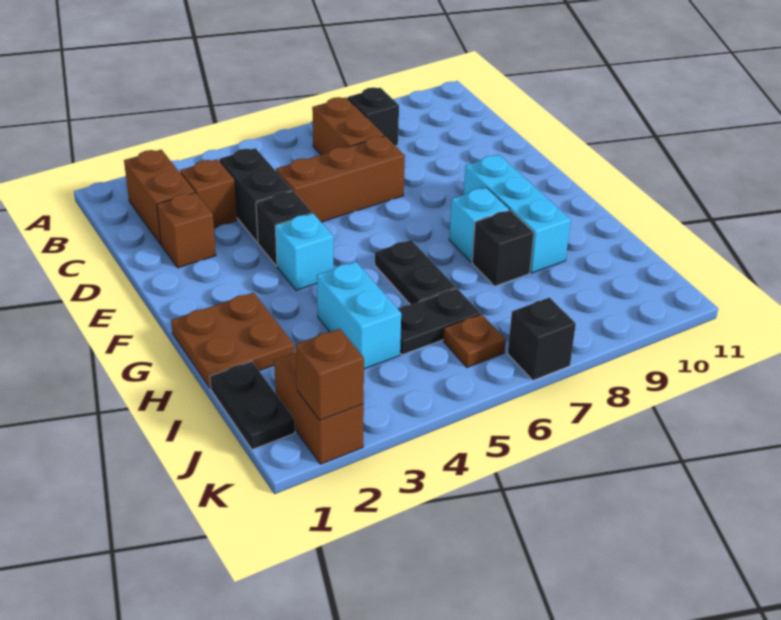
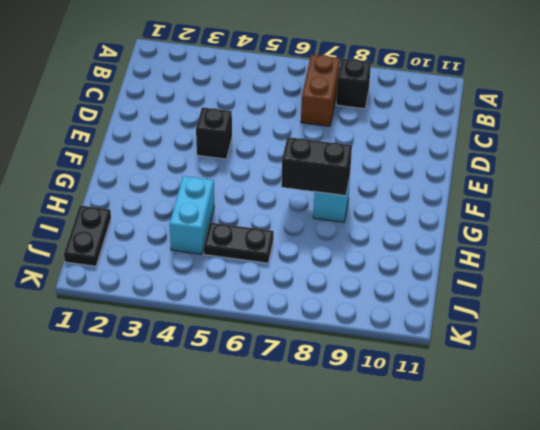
black brick G7:G8 level 2 -> black brick C4:D4 level 1
none -> brown brick B2:C2 level 1
none -> brown brick C3 level 1
none -> brown brick D2 level 1

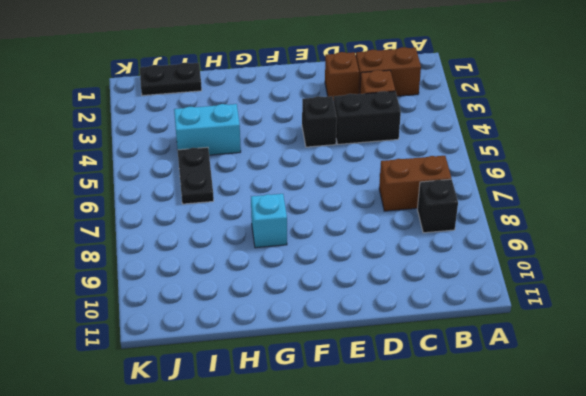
none -> brown brick D5:D7 level 1
none -> cyan brick F4 level 1
none -> cyan brick F9:H9 level 1

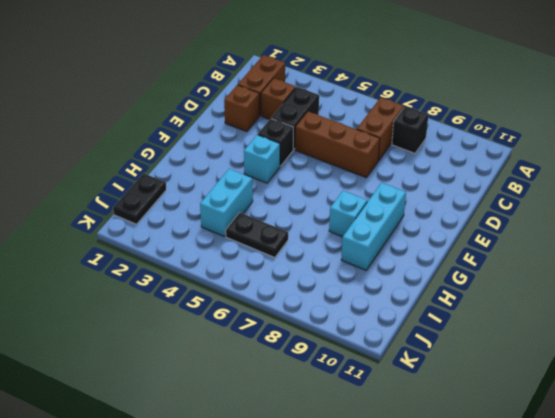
none -> brown plate G1:H2 level 1
none -> black plate G6:H6 level 1
none -> black brick H8 level 1

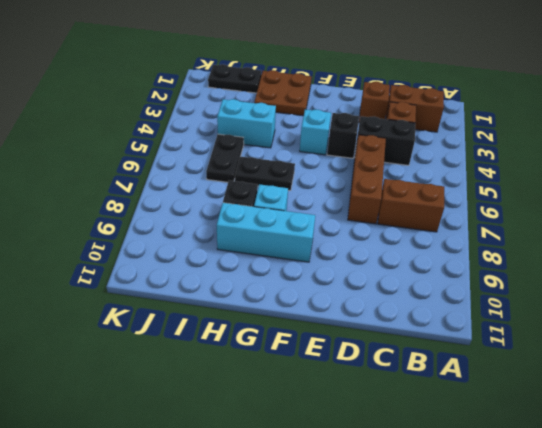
none -> black brick B8 level 1
none -> brown brick J2:K2 level 1
none -> brown plate J6 level 1

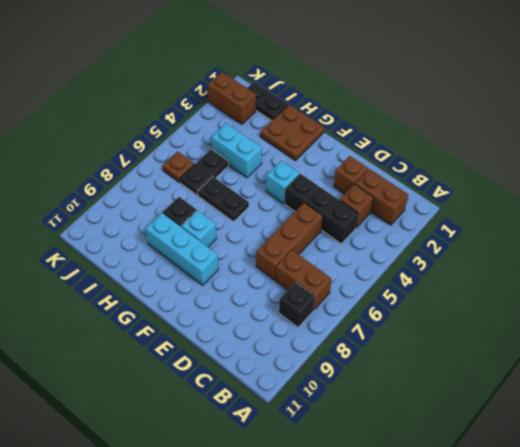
none -> black brick K7 level 1
none -> brown brick K2 level 2

